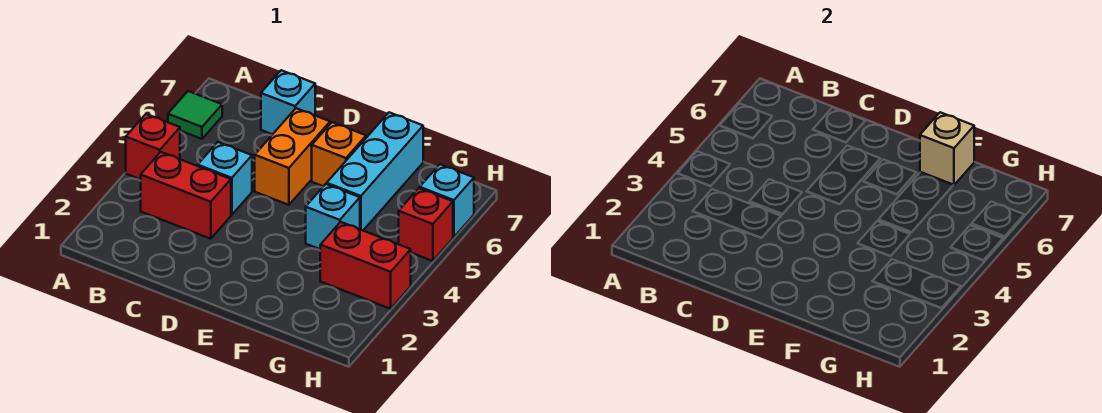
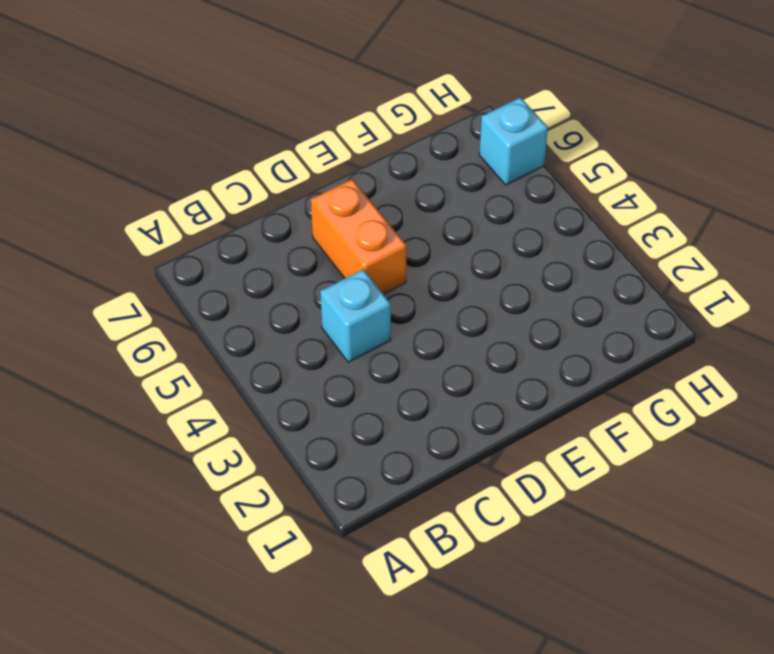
none -> red brick A4 level 1
none -> green tile A6 level 1
none -> red brick B3:C3 level 1

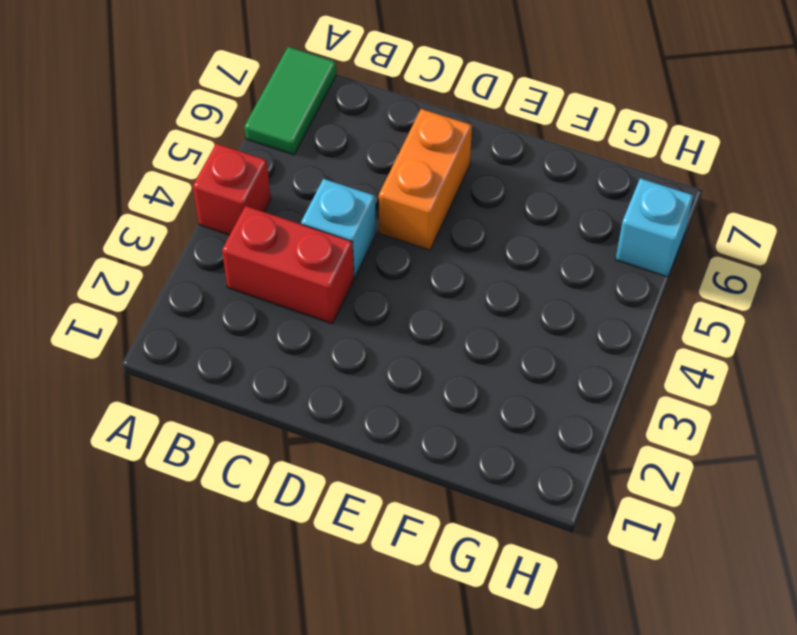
green tile A6:A7 level 1 -> green tile A6 level 1
none -> cyan brick C7 level 1
none -> orange brick E6 level 1
none -> cyan brick F4 level 1

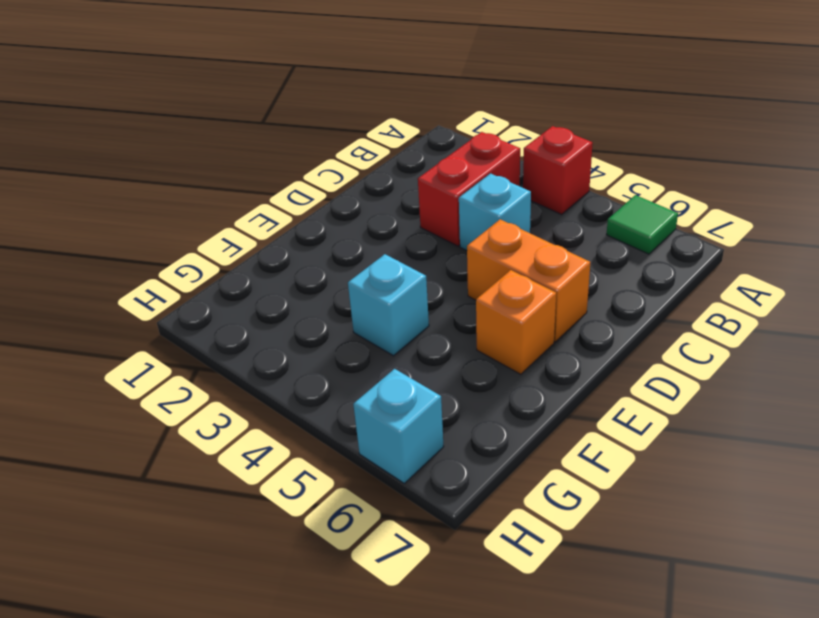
none -> cyan brick C7 level 1
none -> cyan brick F5:F7 level 1
none -> red brick G3:H3 level 1

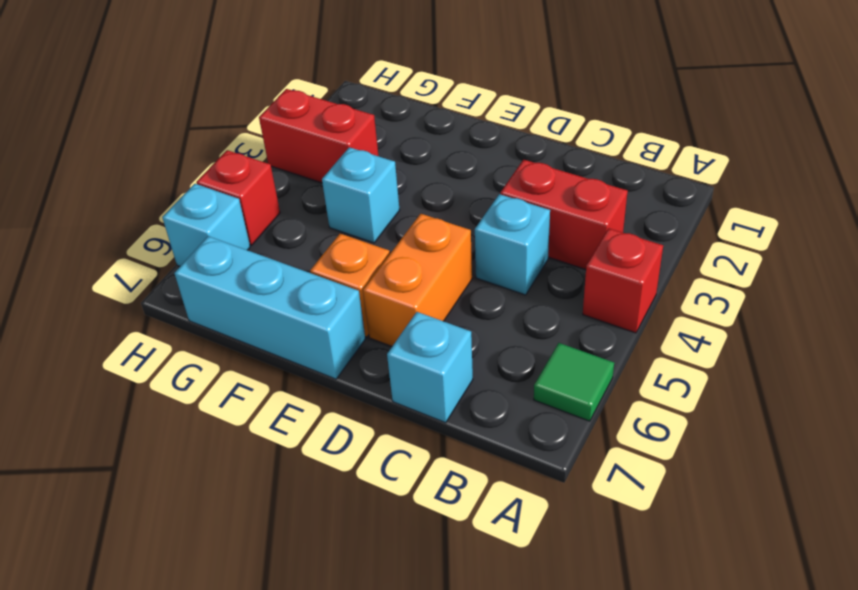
cyan brick E7:G7 level 1 -> cyan brick F5:F7 level 1
none -> tan brick F7 level 2

